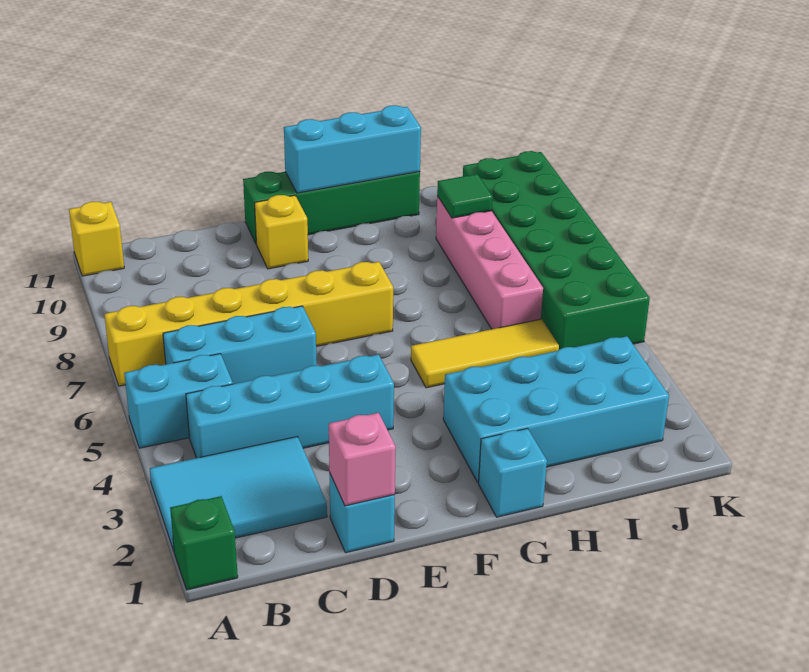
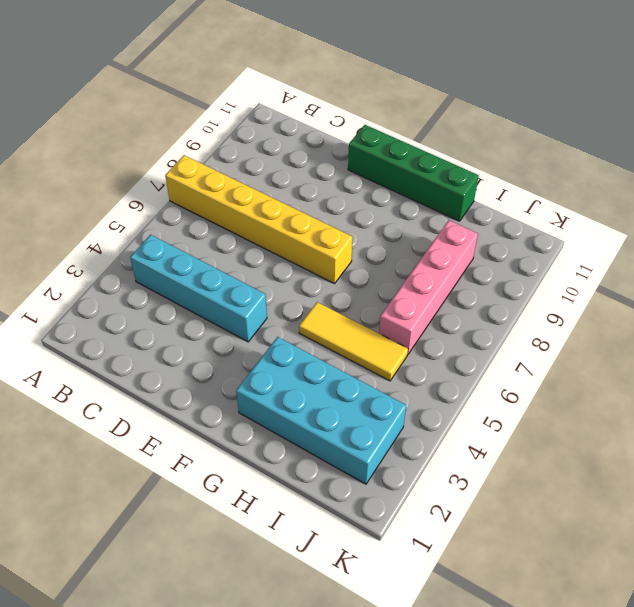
none -> green brick A1 level 1
none -> cyan tile A2:C3 level 1
none -> cyan brick A5:B5 level 1

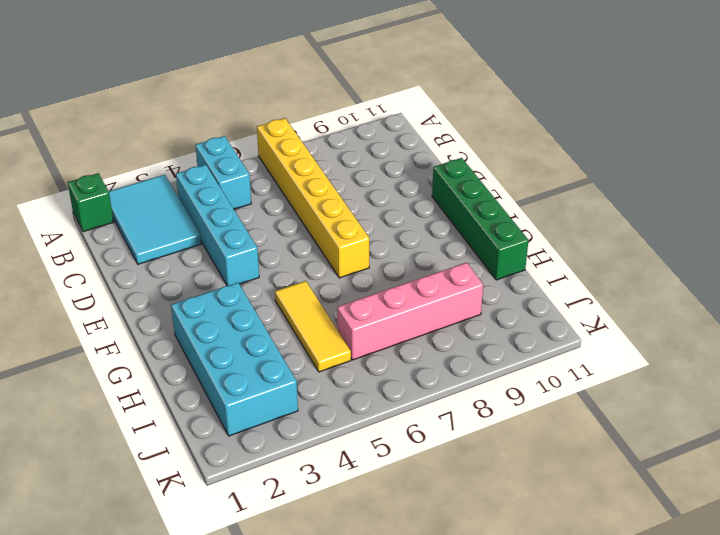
none -> yellow brick A11 level 1
none -> cyan brick B6:D6 level 1
none -> cyan brick D1 level 1

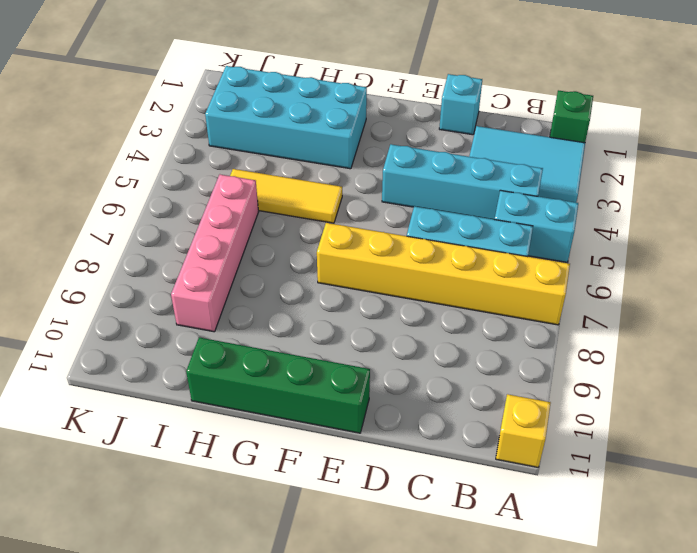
none -> yellow brick E10 level 1
none -> cyan brick G1 level 1
none -> green brick J5:K10 level 1

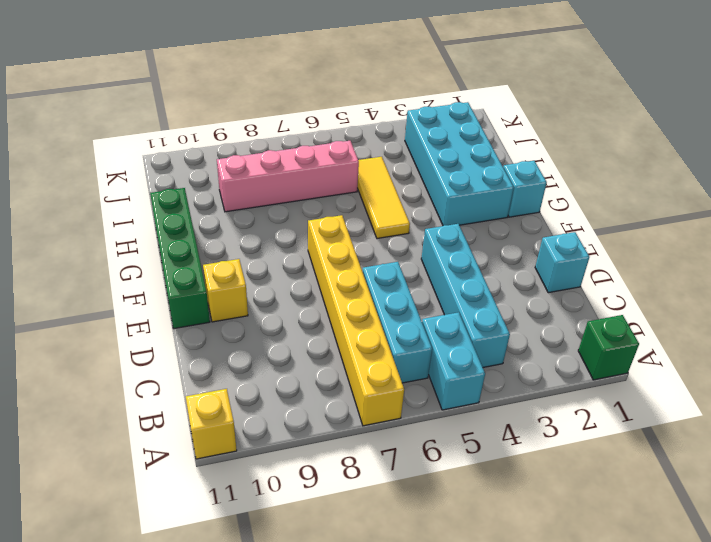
none -> cyan tile A2:C3 level 1
none -> green brick J5:K10 level 1
none -> pink brick D1 level 2

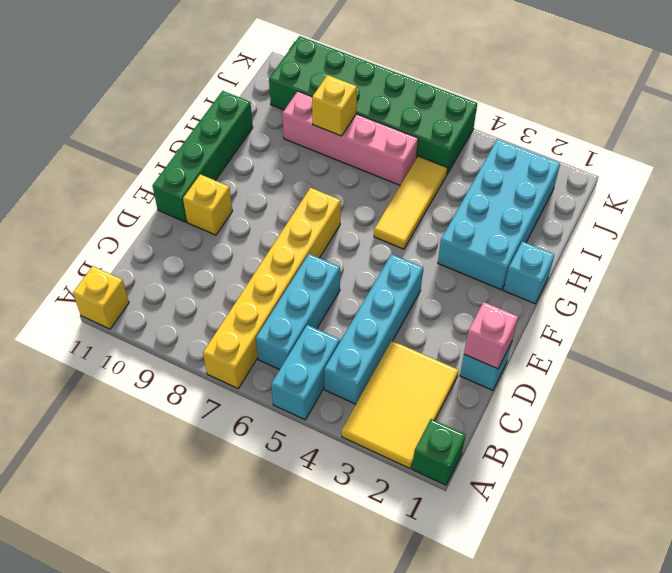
yellow tile A2:C3 level 1 -> cyan tile A2:C3 level 1
yellow brick I8 level 2 -> none
none -> cyan brick F11:H11 level 2
none -> green tile I9 level 2

